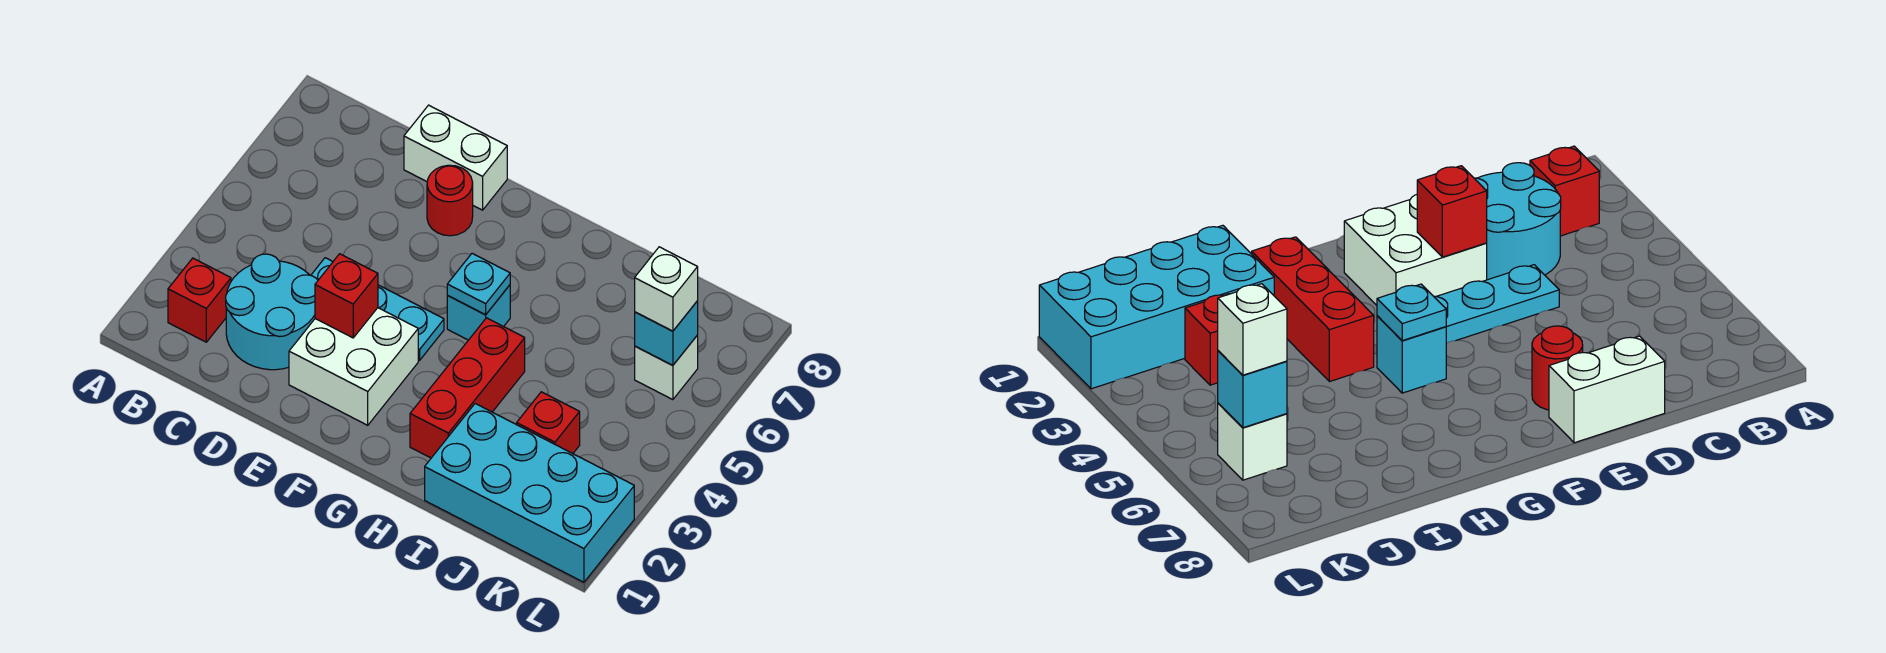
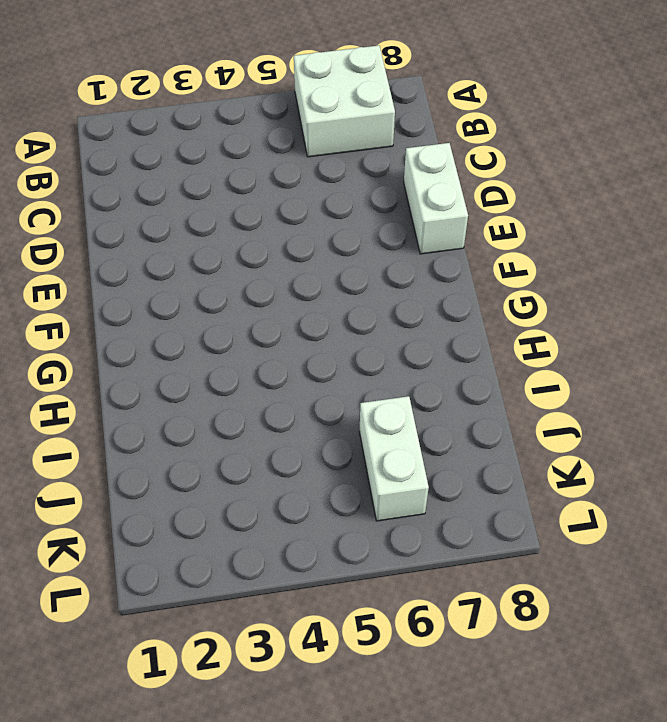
white brick A6:B7 level 1 -> white brick E2:F3 level 1
white brick J6:K6 level 1 -> white brick K6 level 1
none -> red brick B2 level 1
none -> cyan round brick C2:D3 level 1
none -> cyan plate D4:F4 level 1

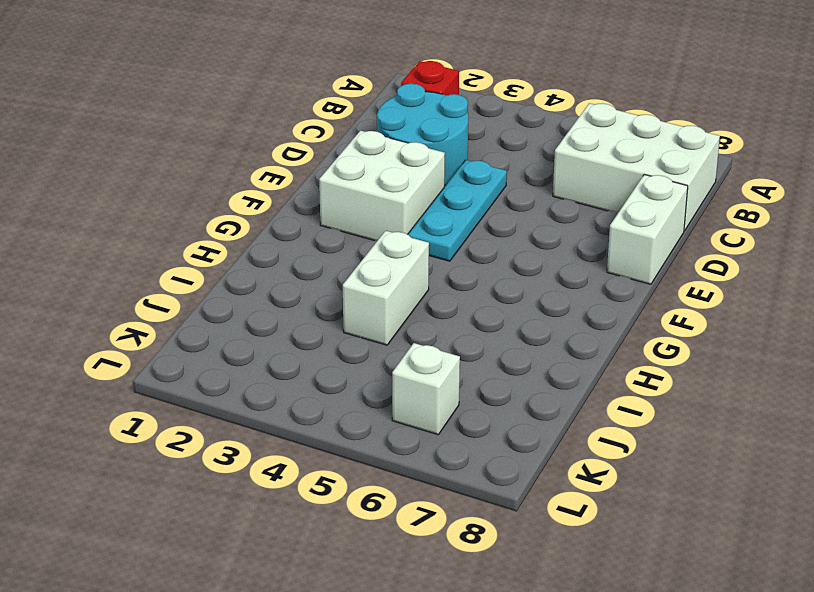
white brick B6:C8 level 1 -> none
white brick H4:I4 level 1 -> red brick H2:H4 level 1
none -> red round brick E7 level 1
none -> cyan brick G5 level 1
none -> cyan brick I1:L2 level 1

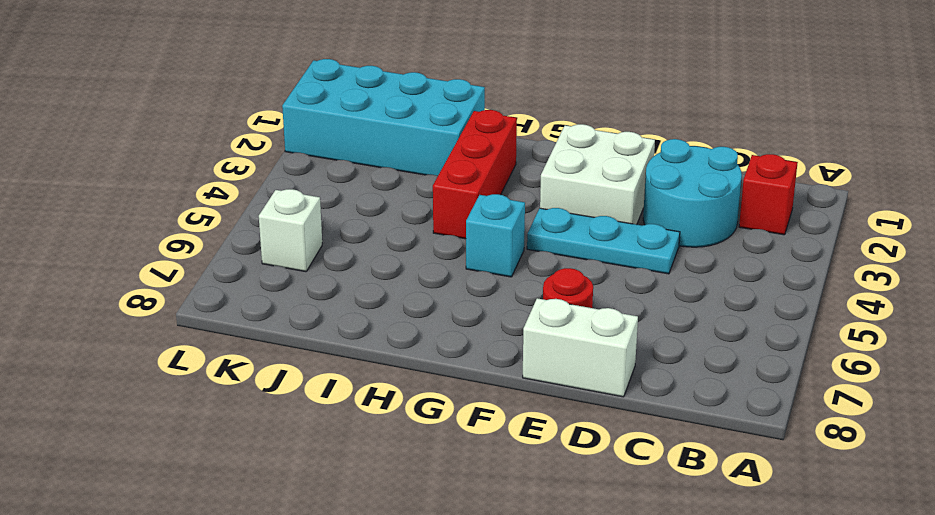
none -> red brick J3 level 1
none -> red brick E3 level 2
none -> cyan plate G5 level 2

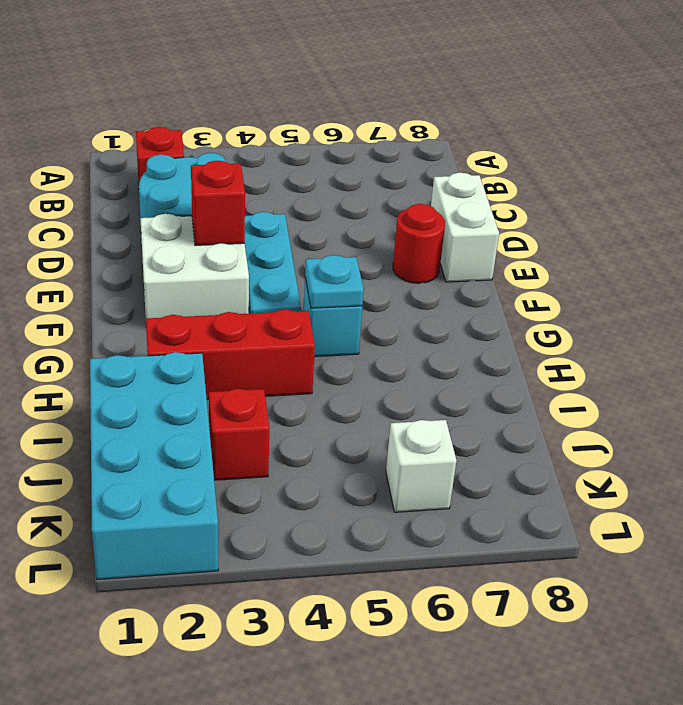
none -> cyan brick K6 level 2
none -> white brick K6 level 3

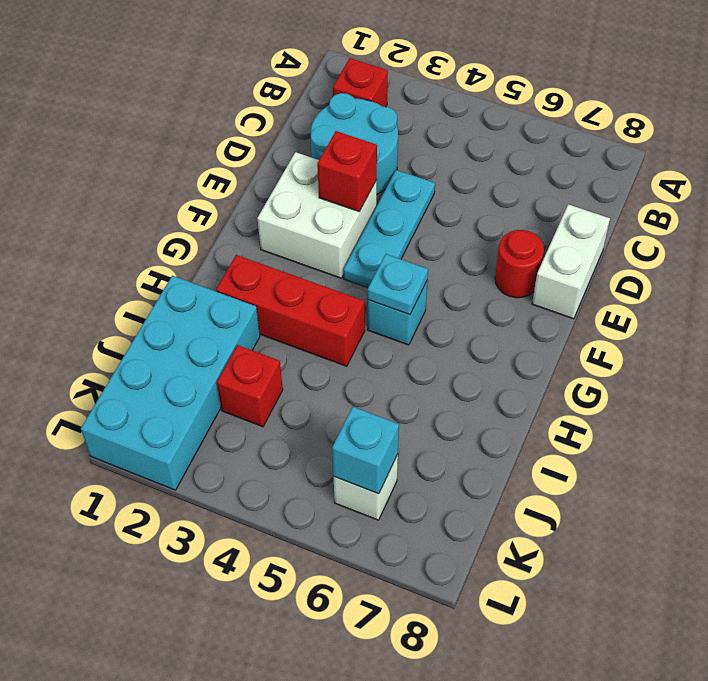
none -> white brick K6 level 3

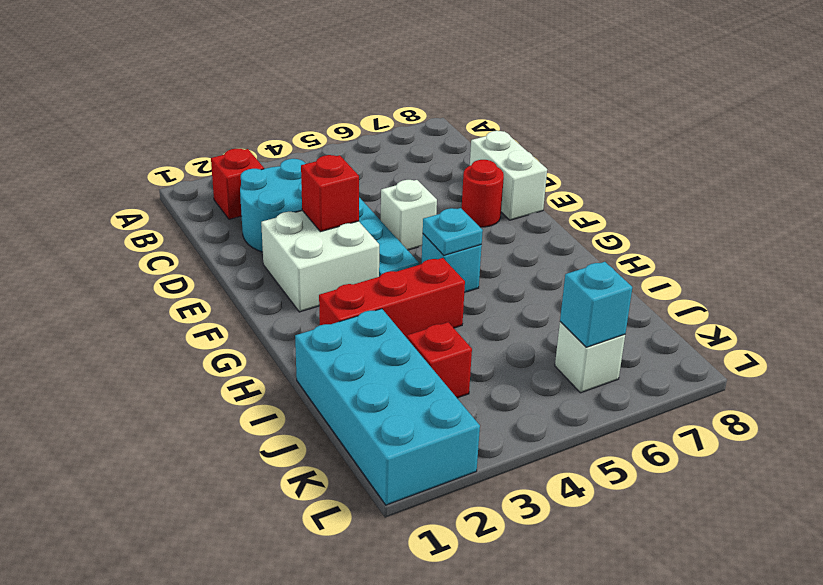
white brick E5 level 1 -> white brick K6 level 3

